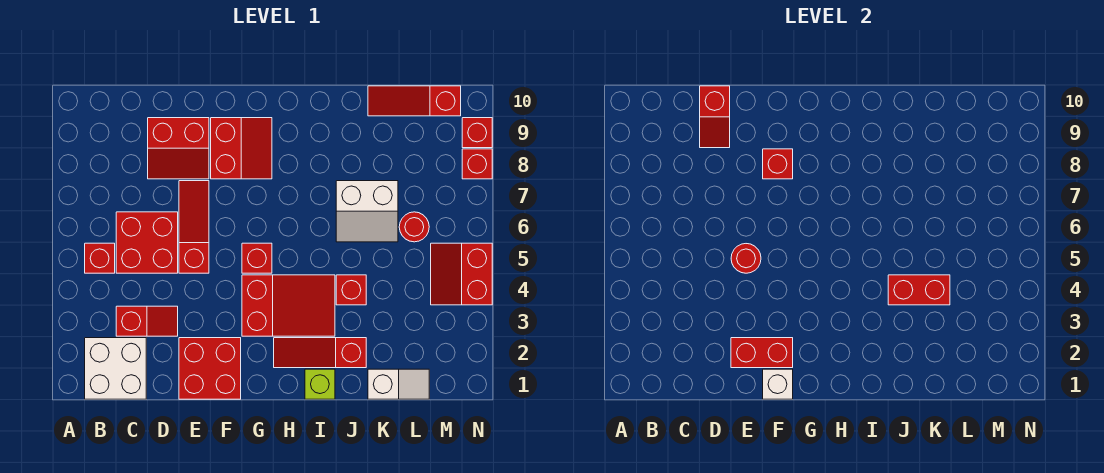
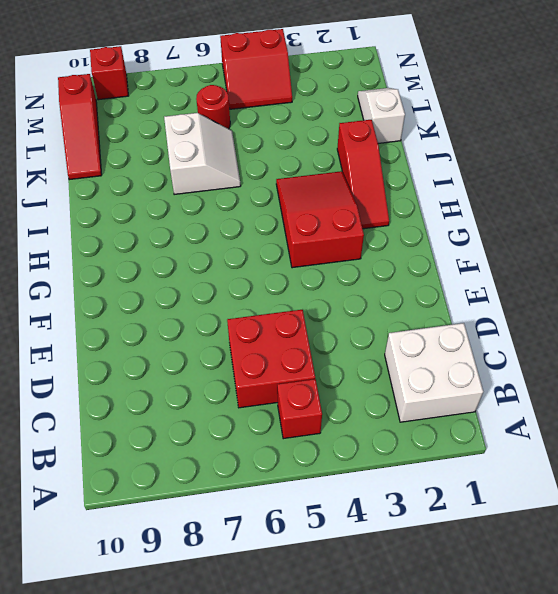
none -> red slope C3:D3 level 1 top C
none -> red slope D8:E9 level 1 top 9
none -> red brick E1:F2 level 1

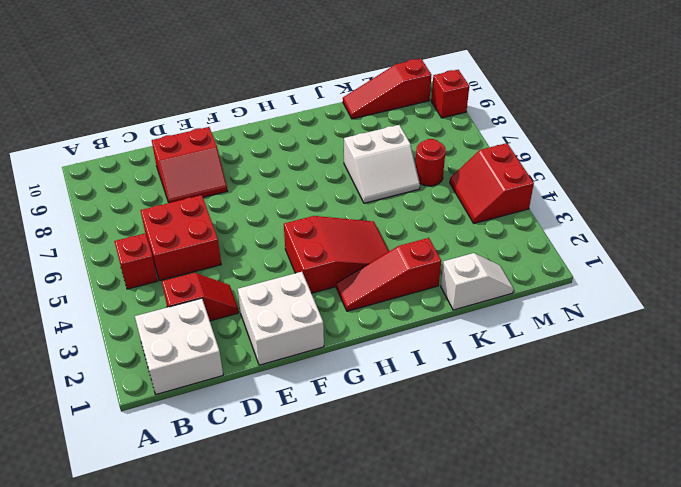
white brick E1:F2 level 1 -> red brick E1:F2 level 1
none -> red slope E5:E7 level 1 top 5
none -> red slope F8:G9 level 1 top F
none -> red brick G5 level 1

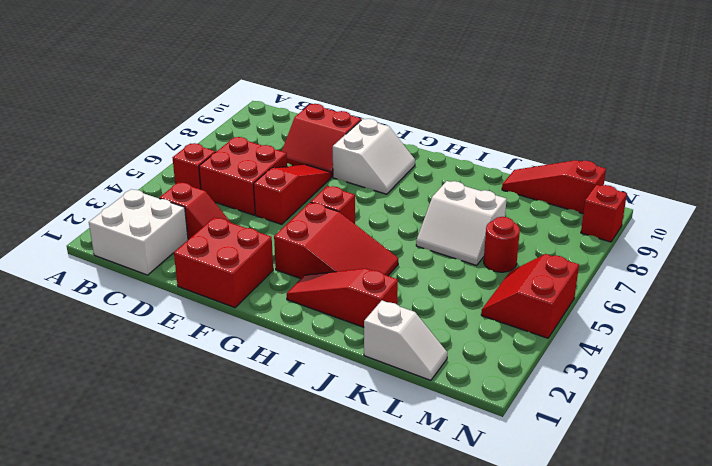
white slope F8:G9 level 1 top F -> red slope F8:G9 level 1 top F
none -> lime brick I1 level 1
none -> red brick J4 level 1
none -> red brick N8 level 1

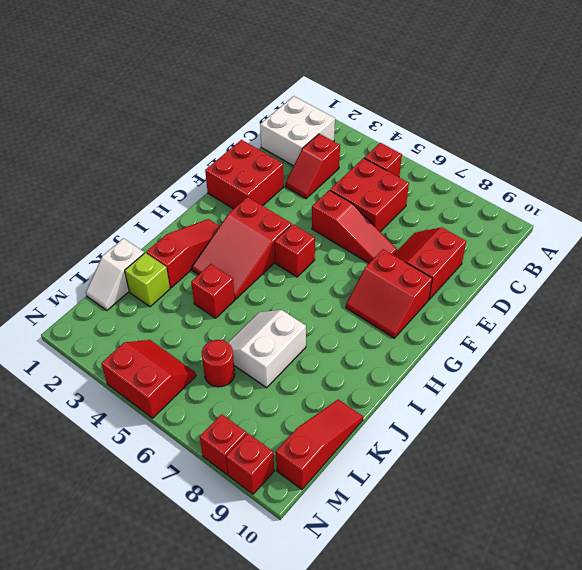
lime brick K2 level 1 -> lime brick I1 level 1
none -> red slope D9:D10 level 2 top 10
none -> red brick E2:F2 level 2
none -> red round brick E5 level 2

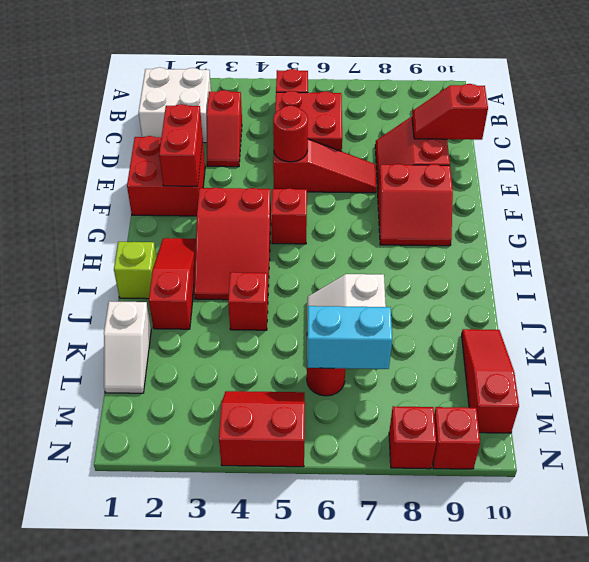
cyan brick L6:L7 level 2 -> none
none -> white brick F1 level 2
none -> red brick F8 level 2
none -> red brick J4:K4 level 2

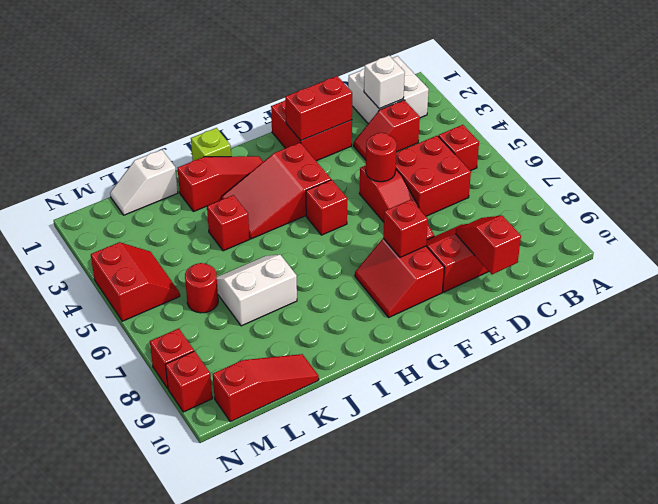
white brick C2 level 2 -> white brick F1 level 2
none -> red brick J4:K4 level 2

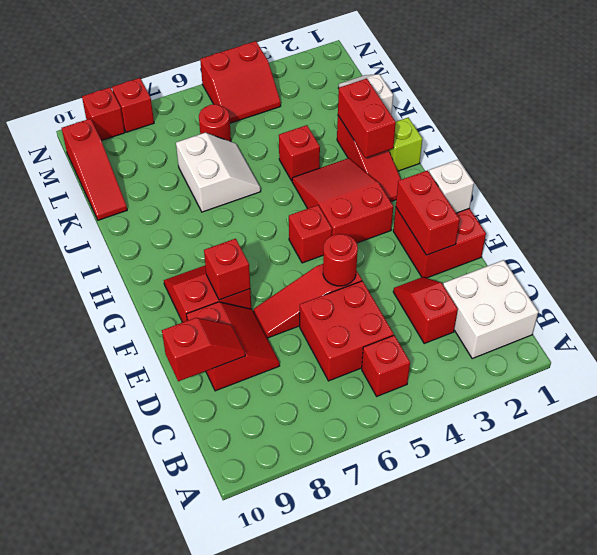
red brick I2:J2 level 2 -> red brick J4:K4 level 2

